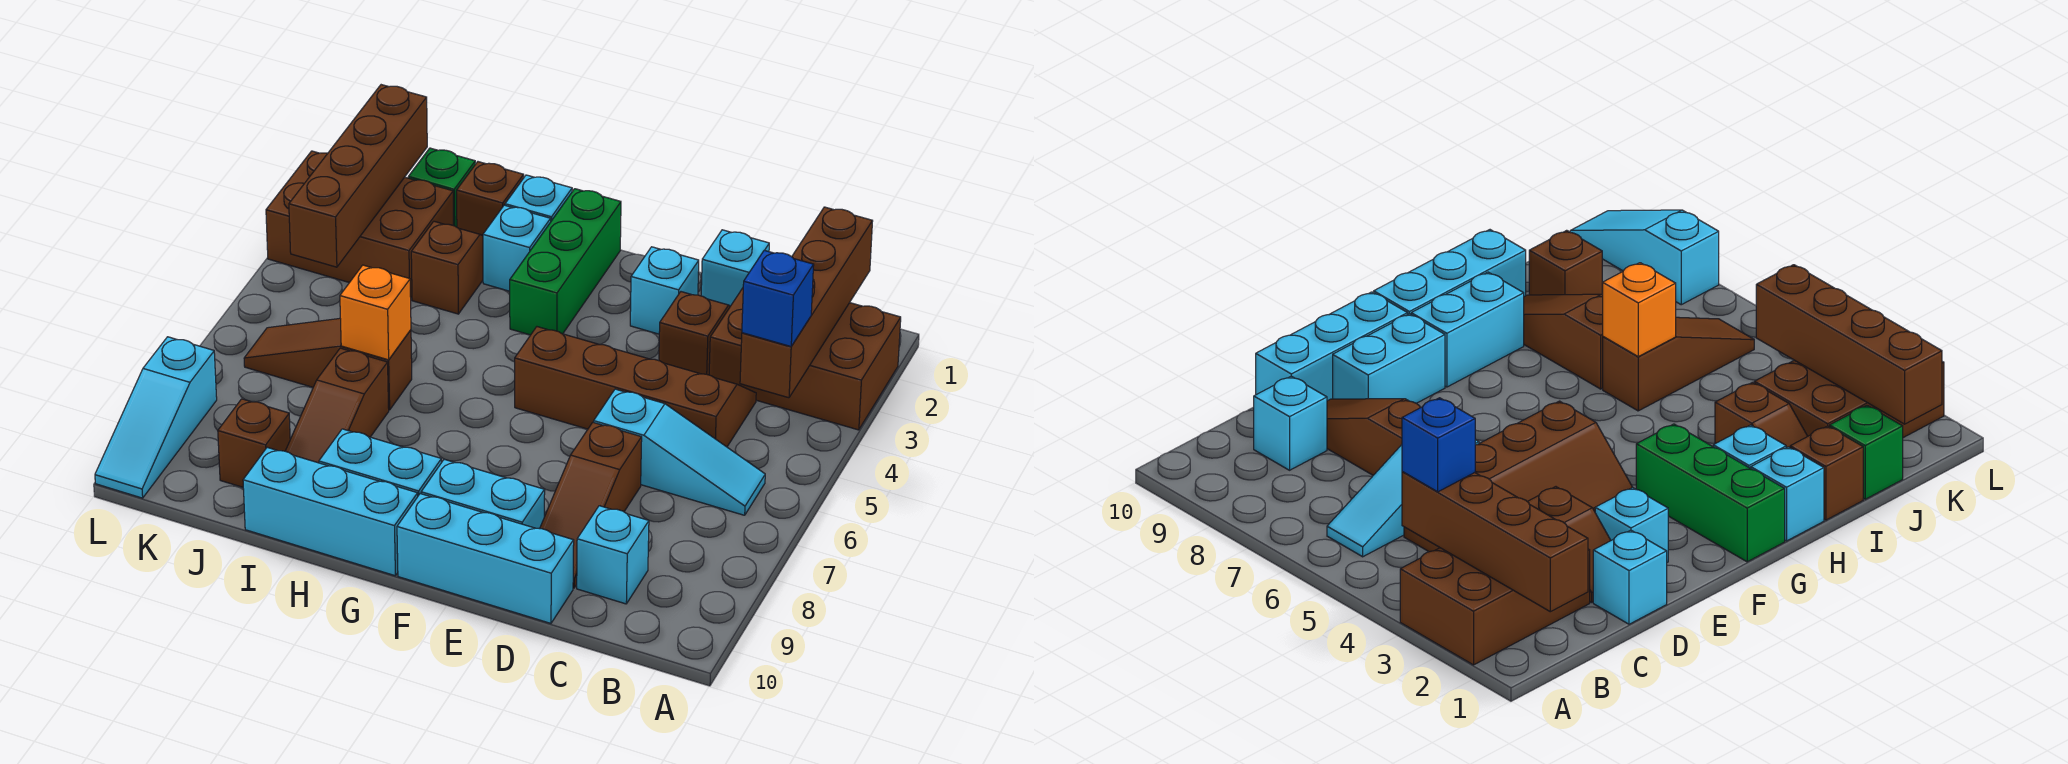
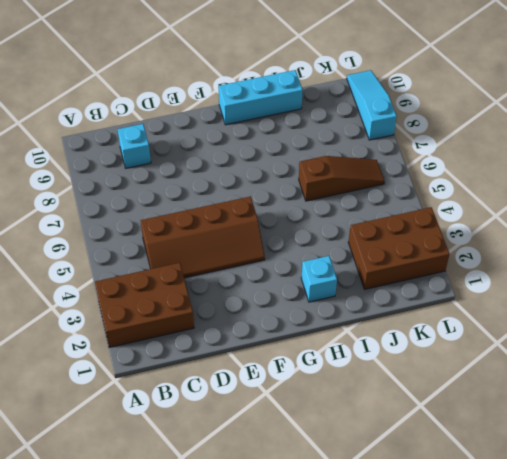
none -> cyan slope B6:D6 level 1 top D
none -> cyan brick D1 level 1
none -> brown slope D2:D3 level 1 top 3

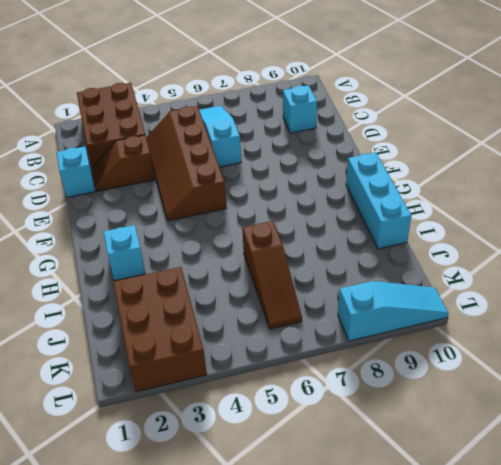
none -> brown slope D7:D9 level 1 top 7
none -> cyan brick D10:F10 level 1
none -> cyan brick E2 level 1

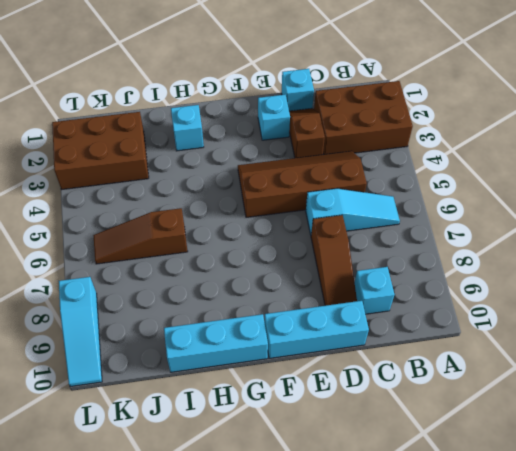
none -> cyan brick E9:F9 level 1
none -> green brick G1:G3 level 1
none -> cyan brick G9:H9 level 1

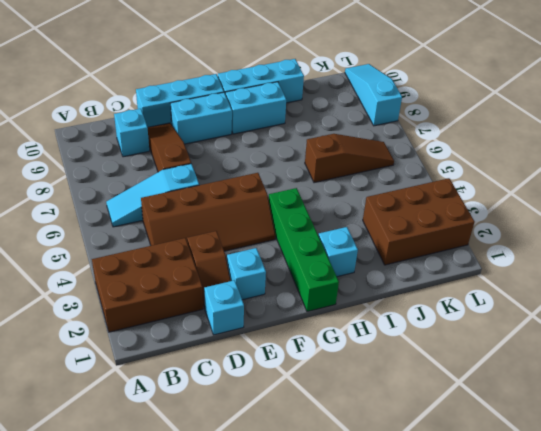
green brick G1:G4 level 1 -> green brick G1:G3 level 1
none -> cyan brick H1 level 1
none -> brown brick I1 level 1
none -> brown slope I2:I3 level 1 top 3

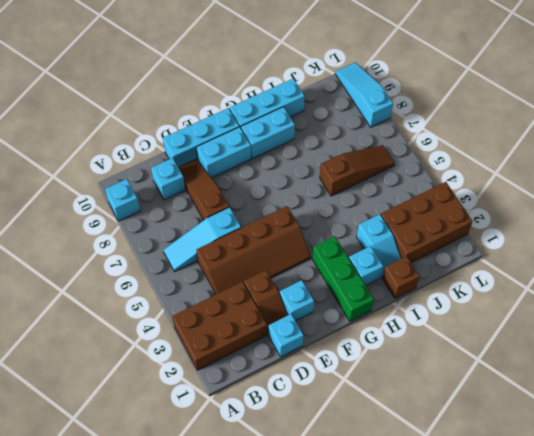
cyan brick A9 level 1 -> cyan brick H1 level 1
cyan slope I2:I3 level 1 top 3 -> brown slope I2:I3 level 1 top 3
none -> brown slope I7:I9 level 1 top 7
none -> green brick J1 level 1
none -> brown brick J9 level 1

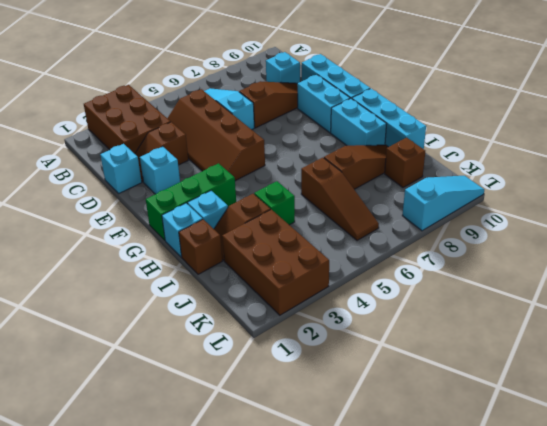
green brick I4 level 1 -> green brick J1 level 1
none -> brown brick B1:B4 level 2
none -> orange brick I6 level 2
none -> brown brick K1:K4 level 2

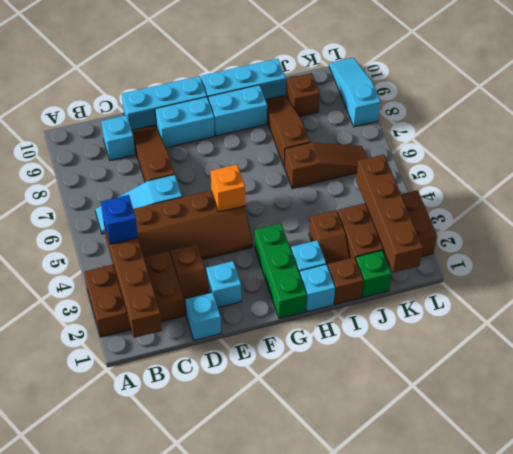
orange brick F5 level 2 -> orange brick I6 level 2

